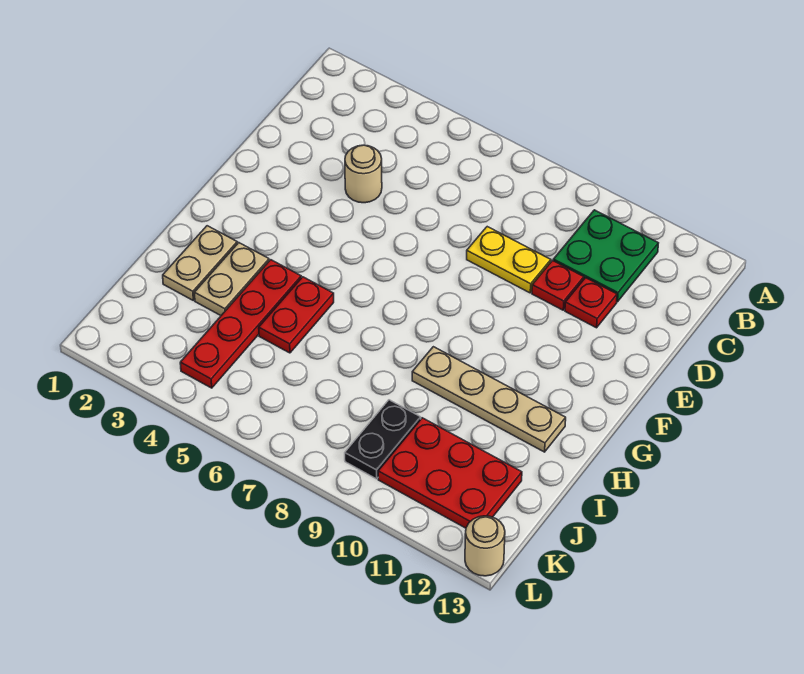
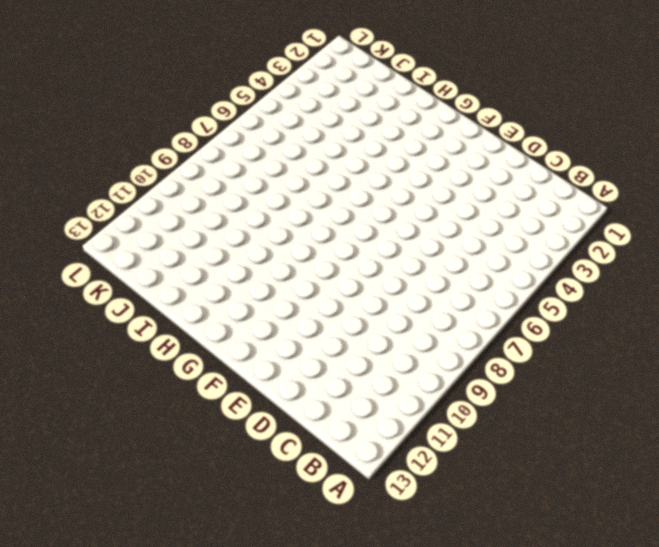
none -> green plate B10:C11 level 1
none -> tan round brick D4 level 1
none -> yellow plate D8:D9 level 1

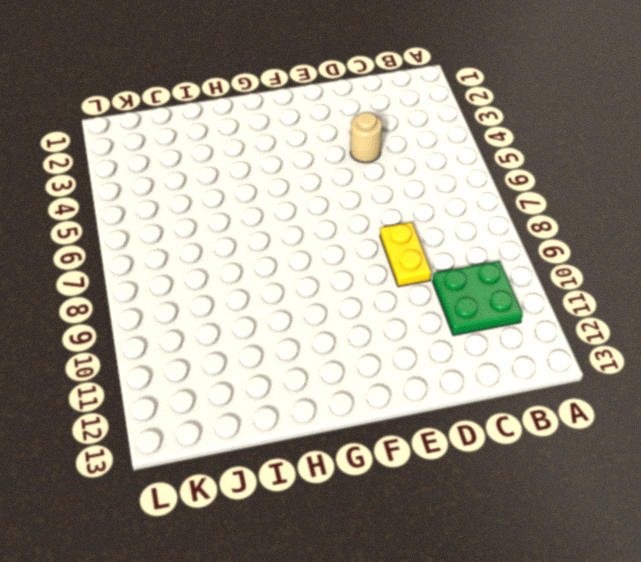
none -> red plate D10 level 1
none -> red plate D11 level 1
none -> tan plate H2:I2 level 1

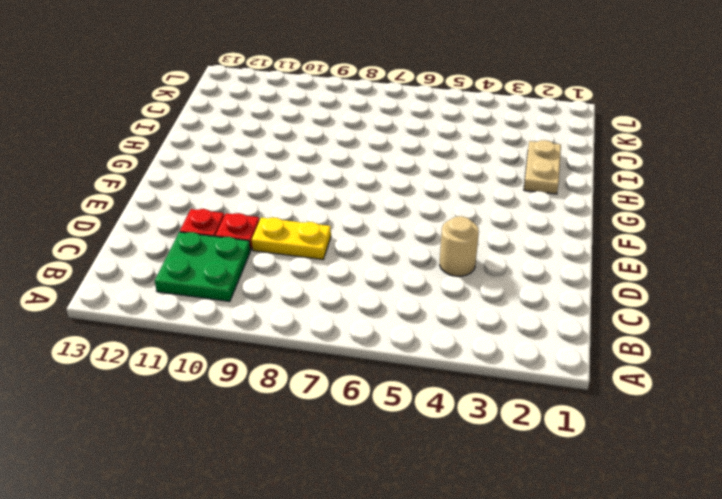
none -> tan plate H3:I3 level 1
none -> red plate H4:K4 level 1
none -> red plate H5:I5 level 1

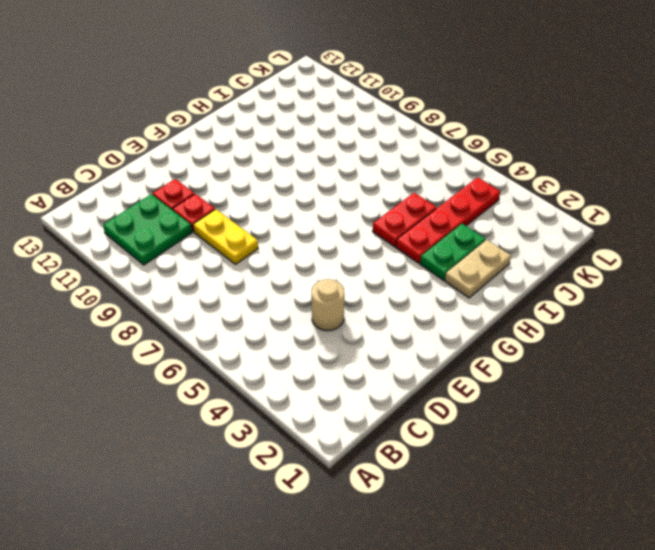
green plate H3:I3 level 1 -> tan plate H3:I3 level 1
none -> tan plate H9:H12 level 1
none -> black plate J9:K9 level 1
none -> red plate J10:K12 level 1

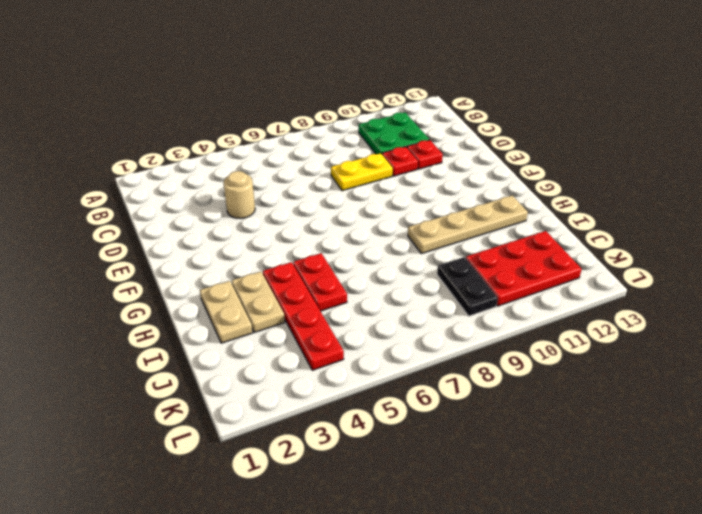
none -> tan round brick L13 level 1

